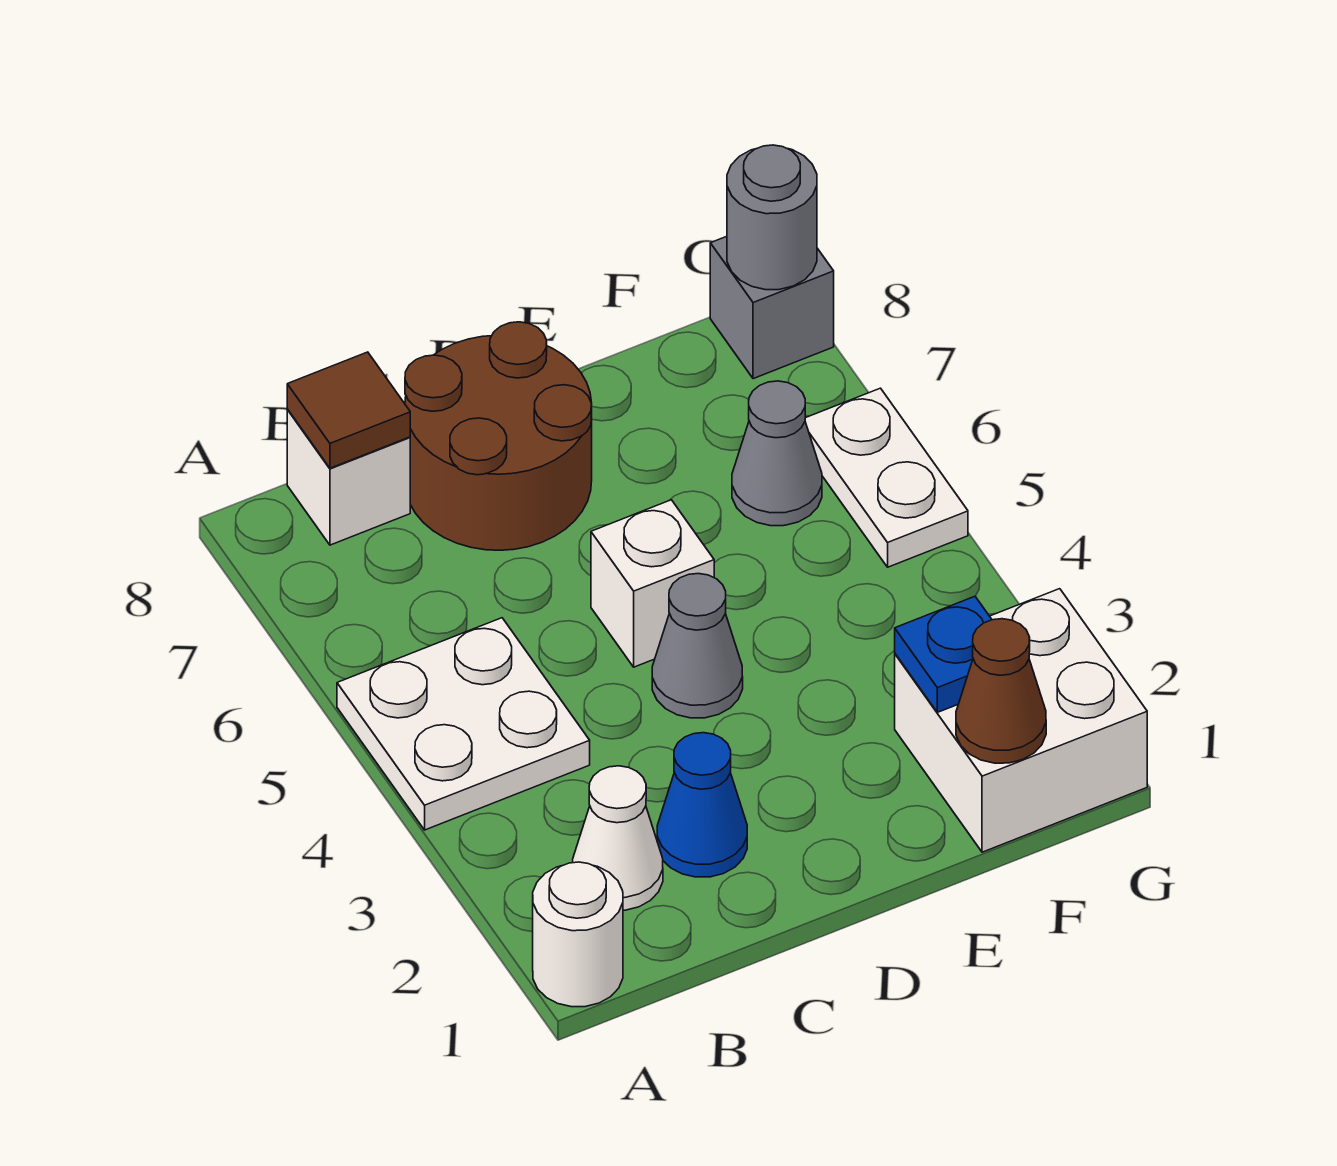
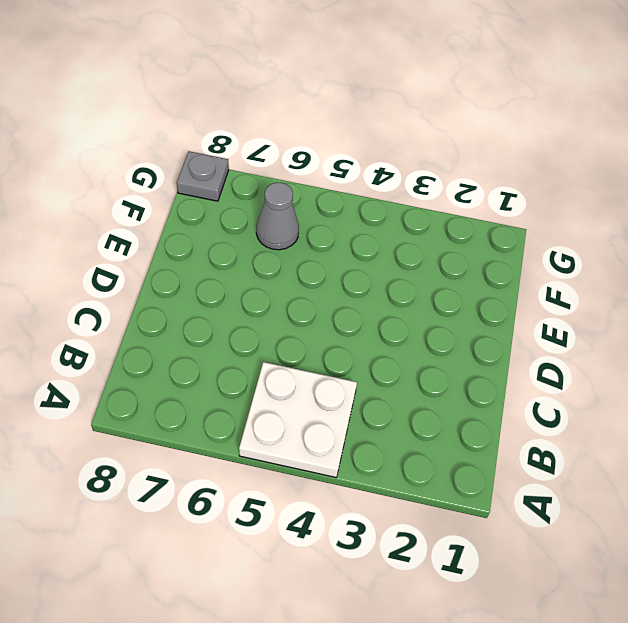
grey plate G8 level 1 -> grey brick G8 level 1
none -> white round brick A1 level 1
none -> white cone B2 level 1
none -> white brick B8 level 1

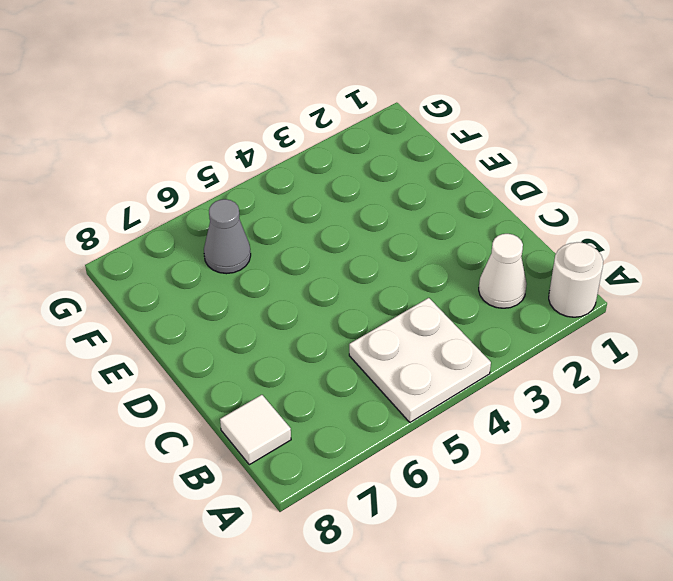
white tile B8 level 1 -> white brick B8 level 1
none -> blue cone C2 level 1
none -> brown round brick C7:D8 level 1
none -> grey cone D4 level 1

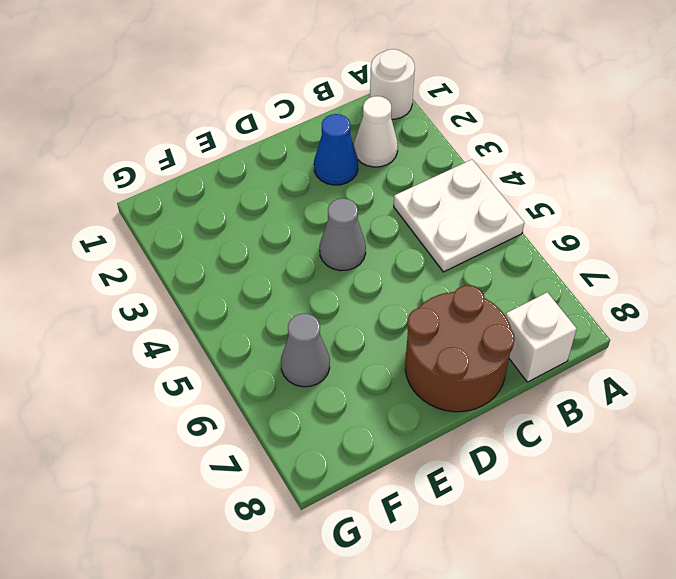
none -> white brick D5 level 1
none -> white brick F1:G2 level 1
none -> white plate G5:G6 level 1

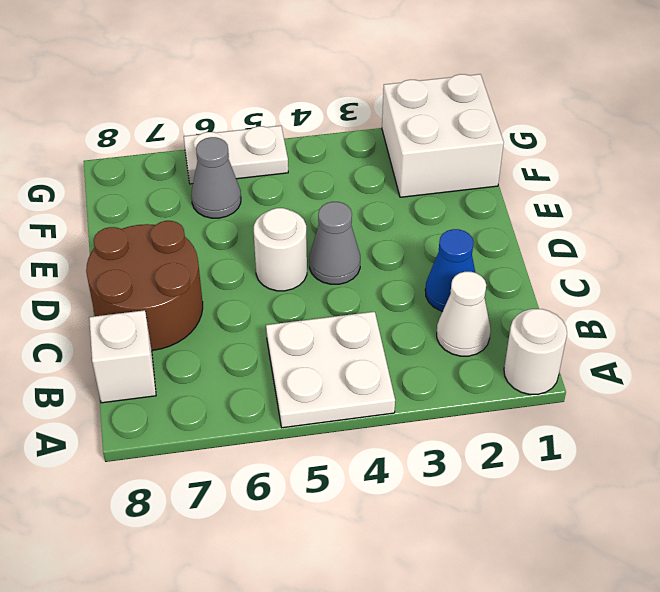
white round brick D5 level 1 -> white brick D5 level 1
none -> grey brick G8 level 1
none -> brown tile B8 level 2
none -> brown cone F1 level 2

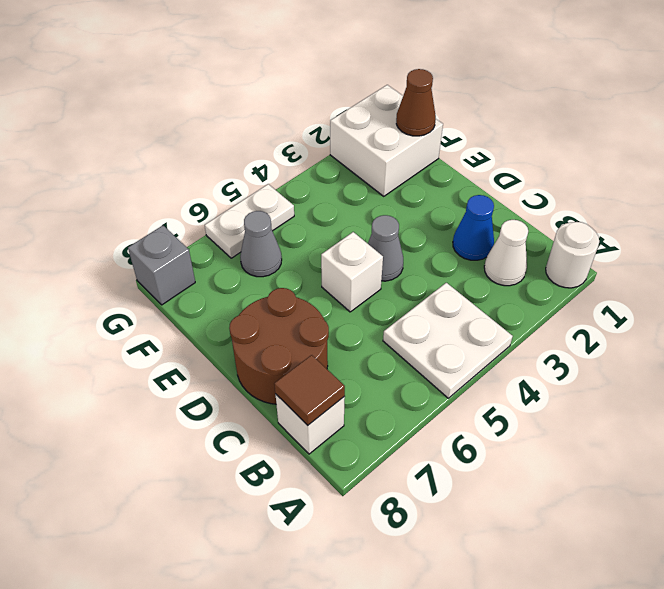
none -> blue plate F2 level 2
none -> grey round brick G8 level 2

